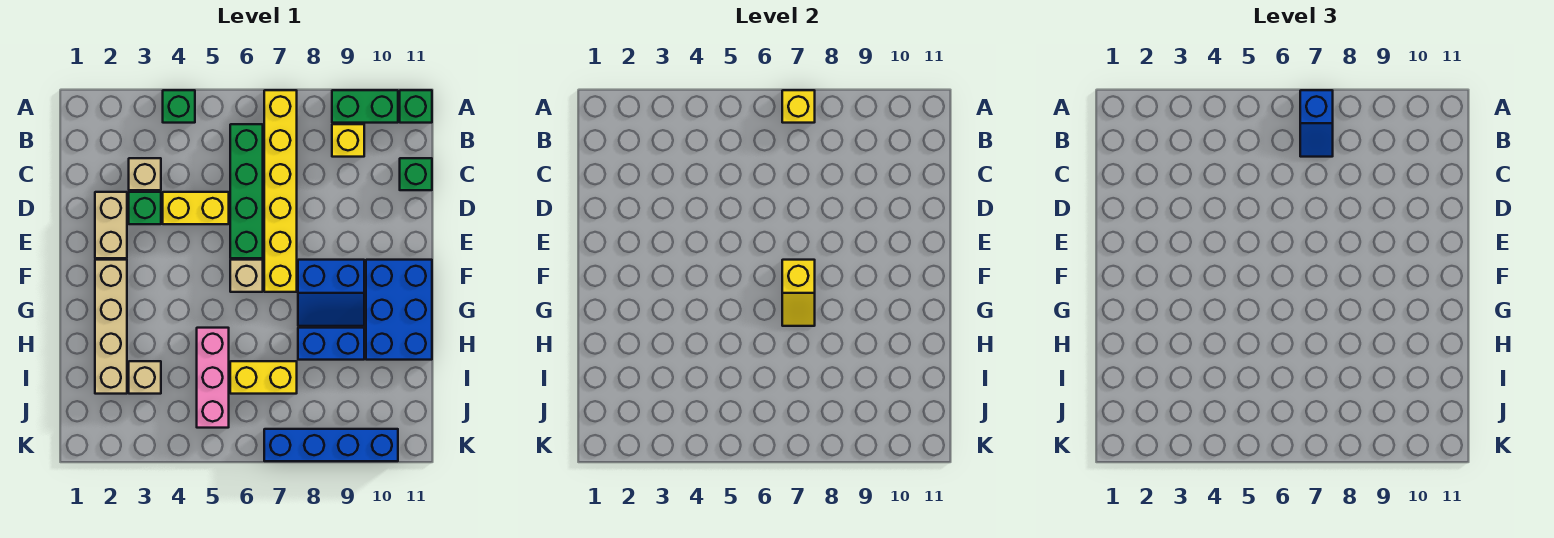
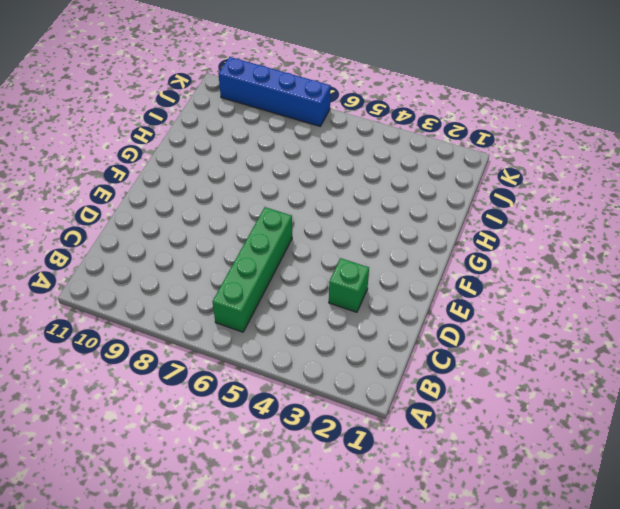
none -> green brick A4 level 1
none -> yellow brick A7:F7 level 1
none -> green brick A9:A10 level 1

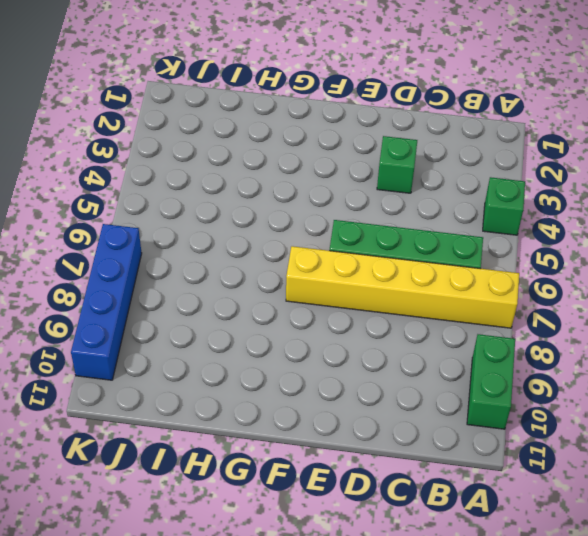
none -> green brick A11 level 1
none -> yellow brick B9 level 1
none -> tan brick C3 level 1

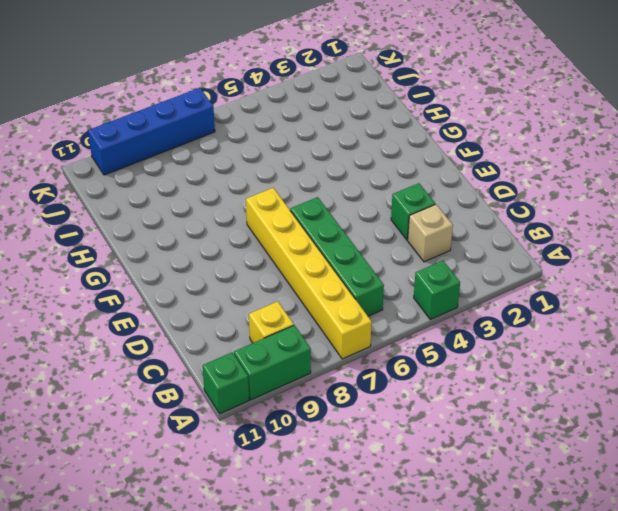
none -> green brick C11 level 1
none -> tan brick D2:E2 level 1
none -> yellow brick D4:D5 level 1

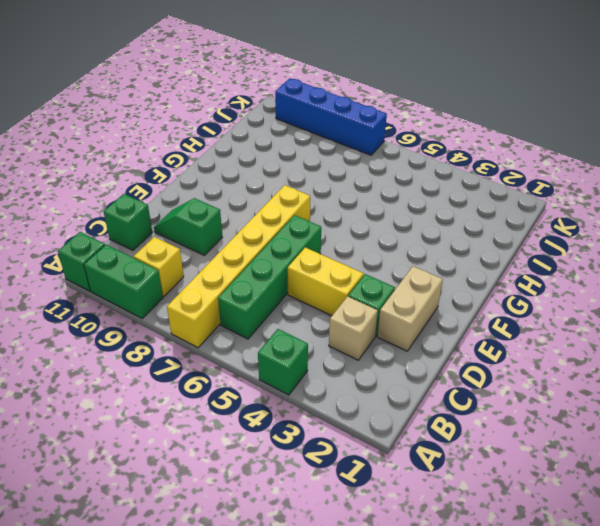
green slope D9:D10 level 1 top 9 -> none
none -> tan brick F2:I2 level 1
none -> tan brick F6 level 1
none -> blue slope F8:G9 level 1 top F

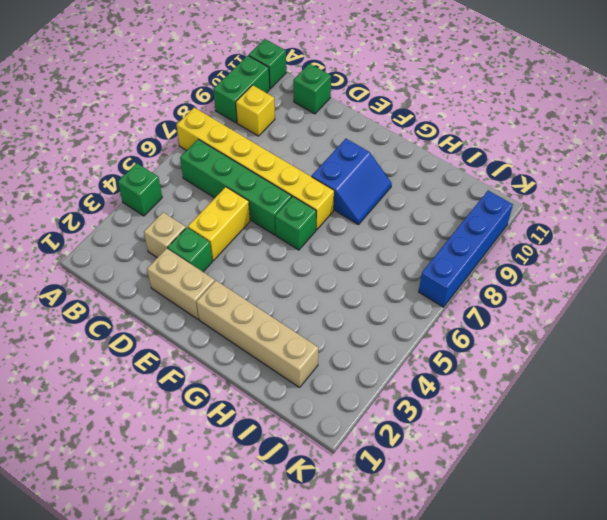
green brick F6 level 1 -> tan brick F6 level 1
none -> blue brick F10:H11 level 1
none -> pink brick H5:J5 level 1
none -> blue brick H8:H9 level 1

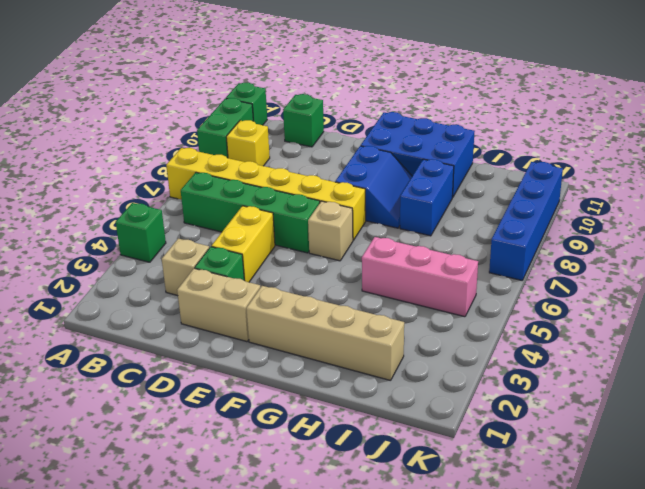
none -> tan brick I3 level 1
none -> yellow brick I6:I7 level 1
none -> yellow brick A7 level 2

